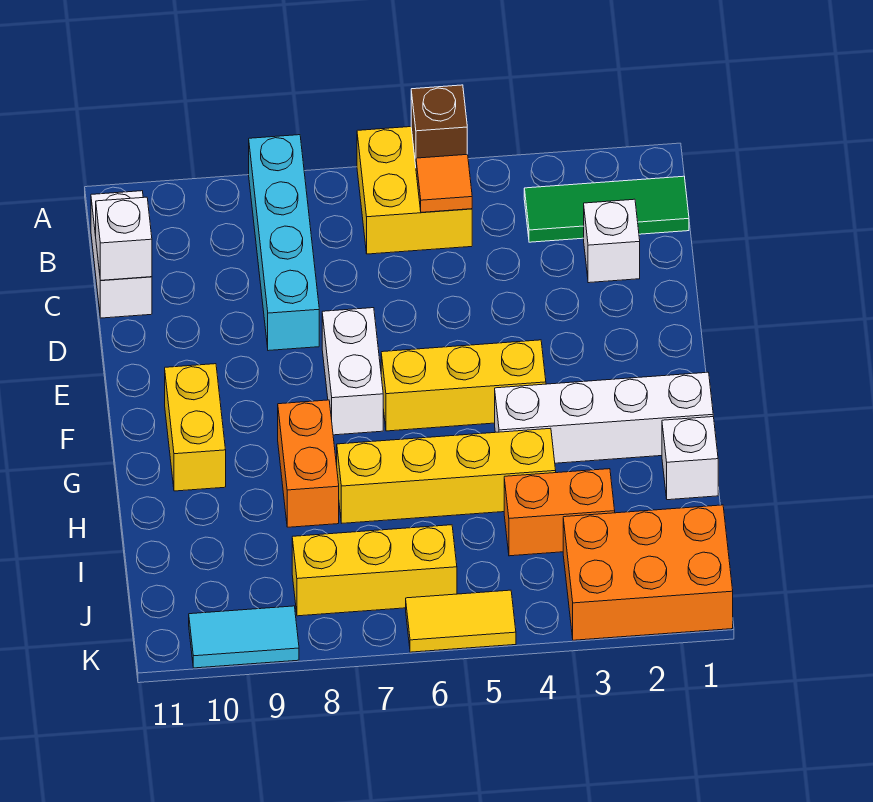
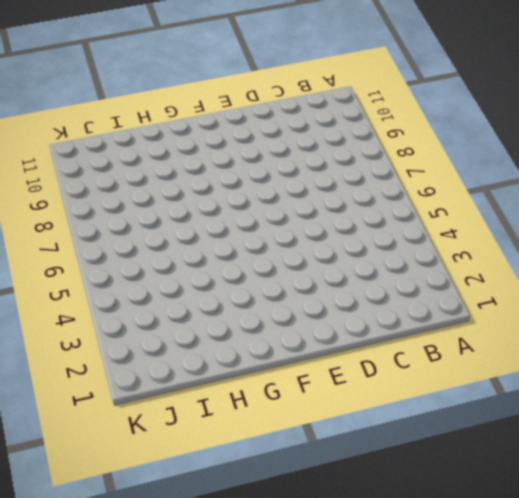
none -> yellow brick A5:B6 level 1
none -> cyan brick A8:D8 level 1
none -> green tile B1:B3 level 1

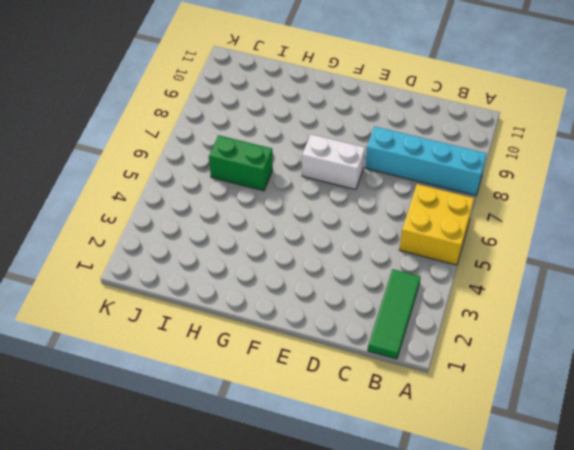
green brick H6:I6 level 1 -> yellow brick H4:H7 level 1
none -> white brick B11:C11 level 1
none -> white brick C2 level 1
none -> yellow brick F4:F6 level 1

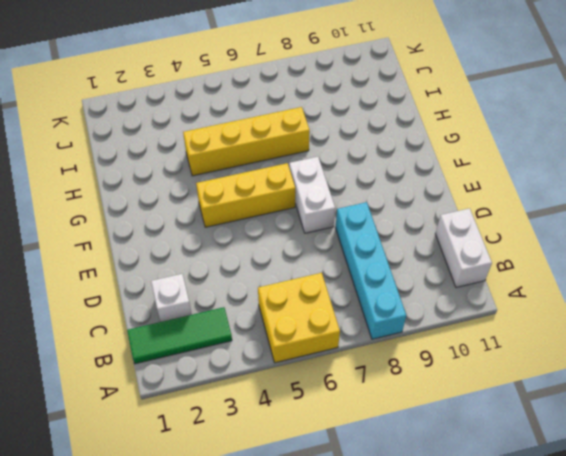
none -> yellow brick F10:G10 level 1
none -> white brick G1:G4 level 1
none -> orange brick G8:H8 level 1

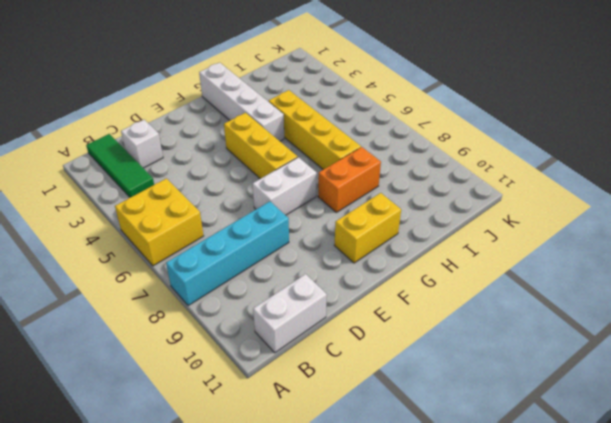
none -> white brick H1 level 1
none -> orange brick I3:I4 level 1
none -> orange brick J1:K3 level 1

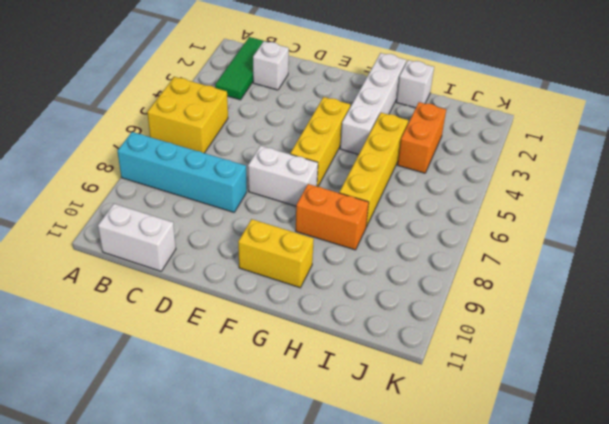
none -> orange brick J1:K3 level 1
none -> yellow brick J6:J8 level 1
none -> yellow tile K5:K6 level 1

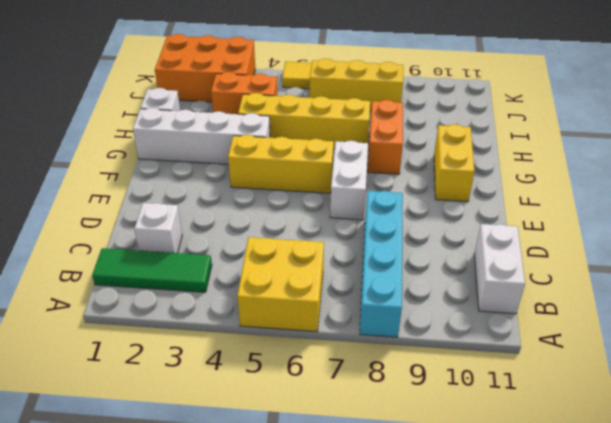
none -> cyan tile K9:K10 level 1
none -> brown brick A5 level 2
none -> orange tile B5 level 2

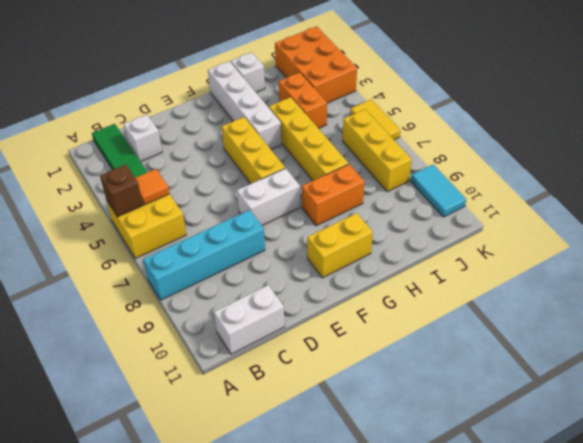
none -> white brick C11 level 2

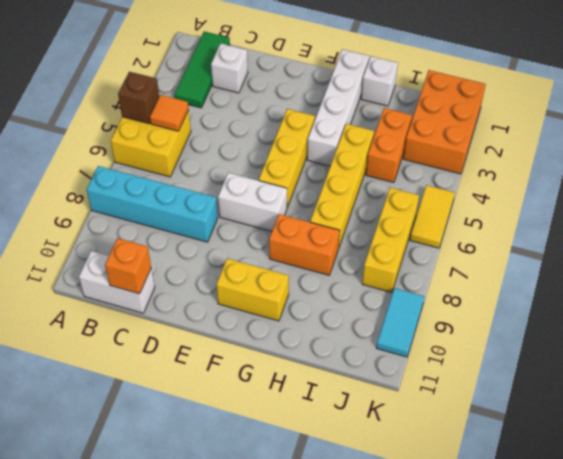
orange brick C11 level 2 -> white brick C11 level 2

